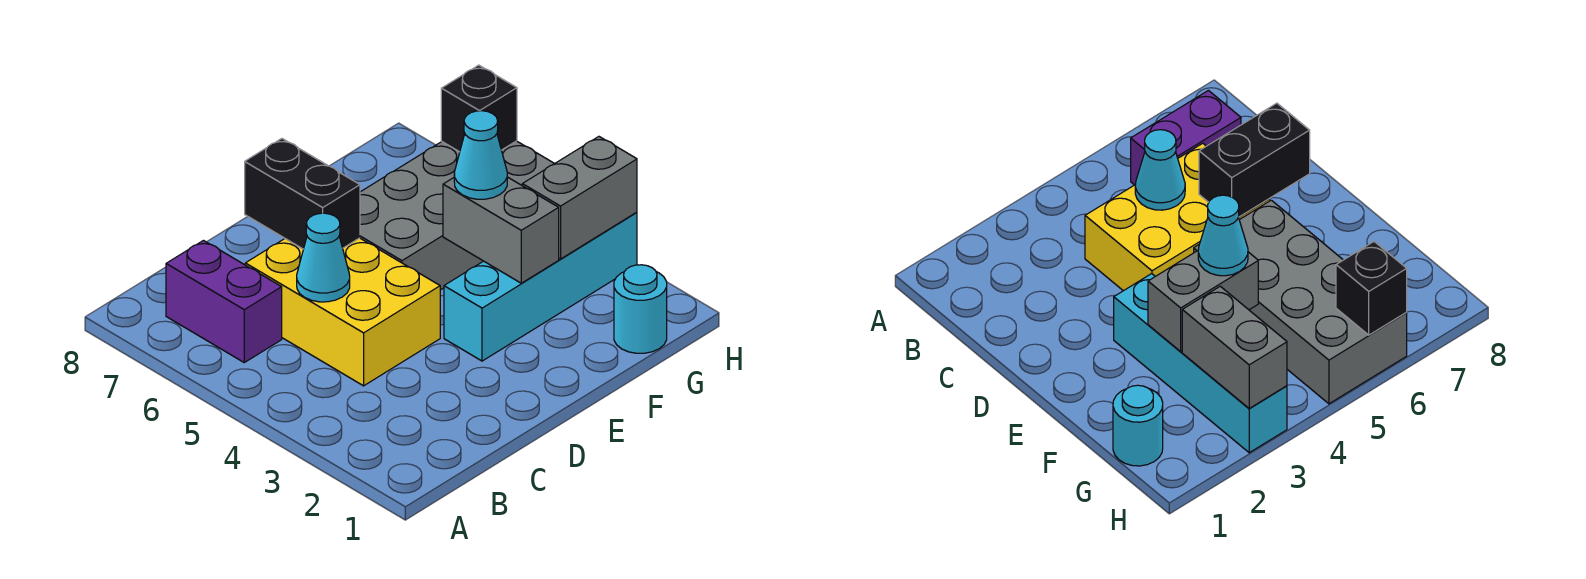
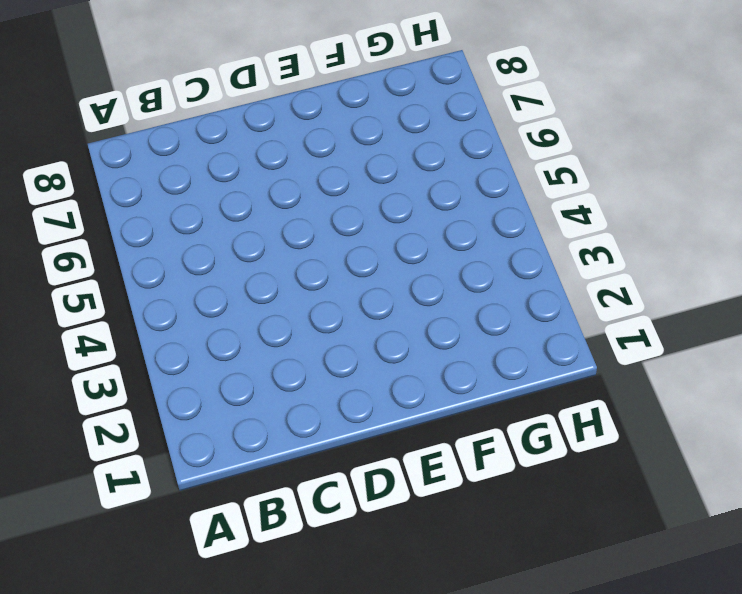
none -> purple brick B6:B7 level 1
none -> yellow brick C4:D6 level 1

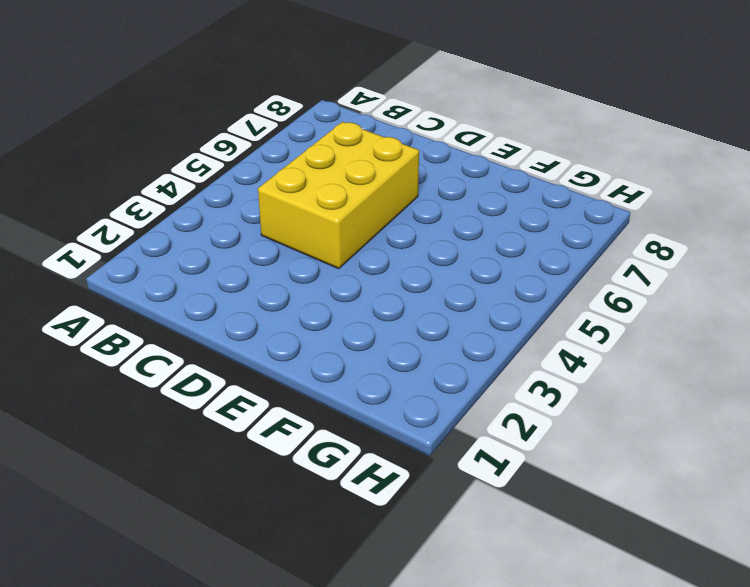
none -> purple brick B6:B7 level 1
none -> cyan brick E3:H3 level 1

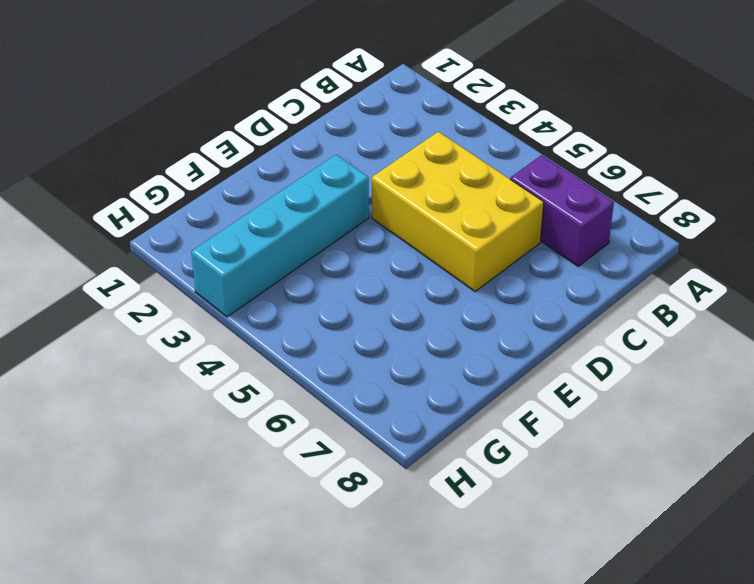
none -> grey brick E5:H6 level 1
none -> cyan round brick G1 level 1

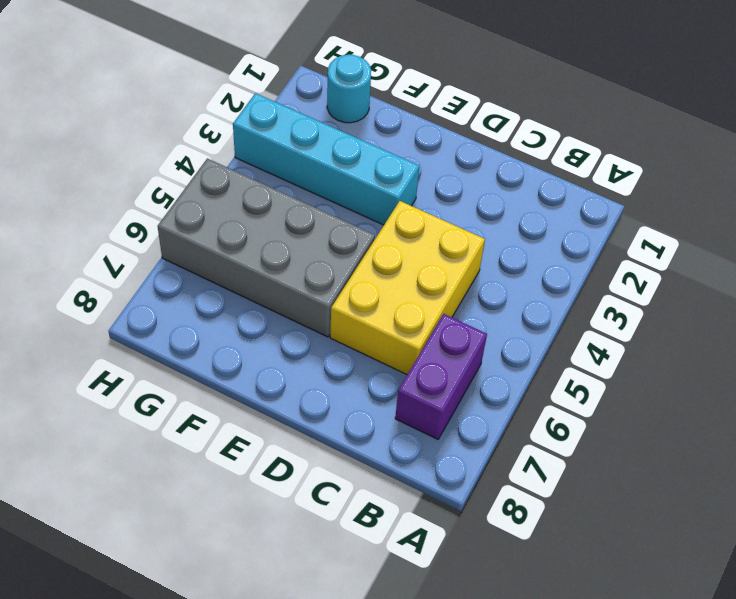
none -> cyan cone C5 level 2
none -> black brick D6:D7 level 2

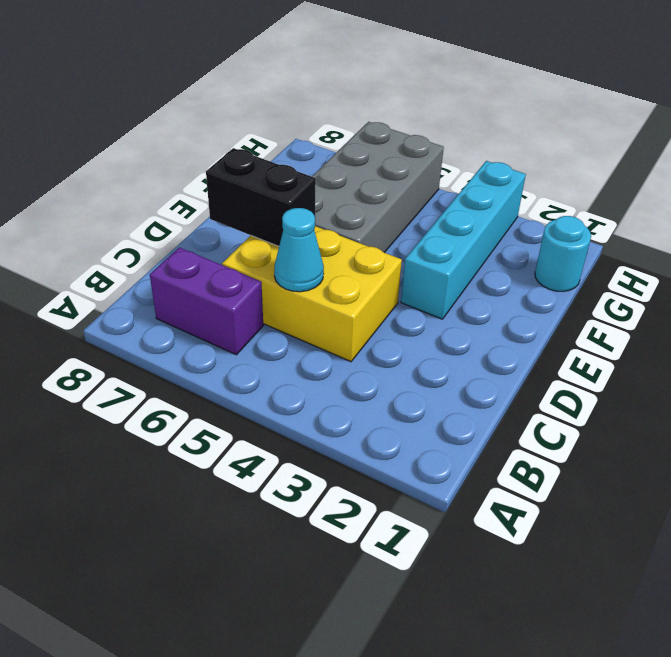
none -> grey brick F3:F4 level 2
none -> grey brick G3:H3 level 2

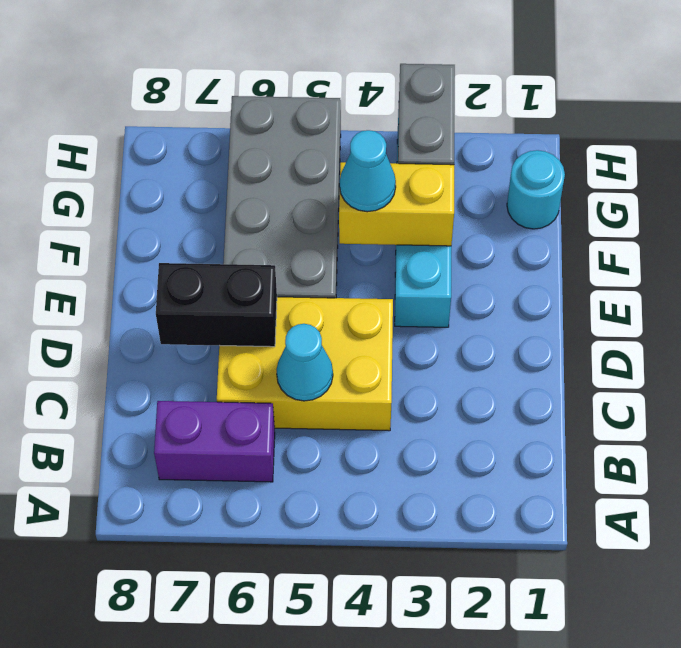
yellow brick F3:F4 level 2 -> grey brick F3:F4 level 2
none -> black brick H6 level 2

